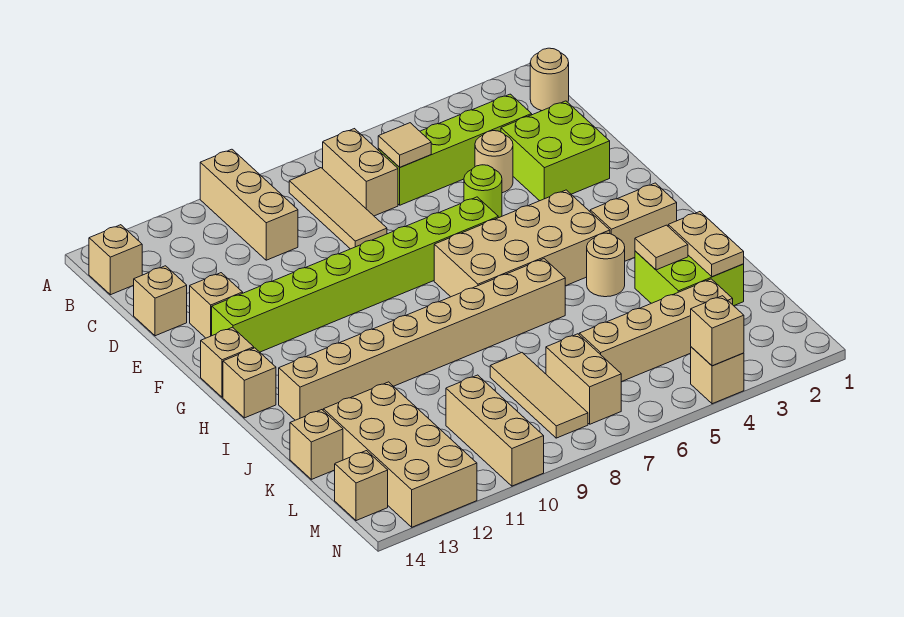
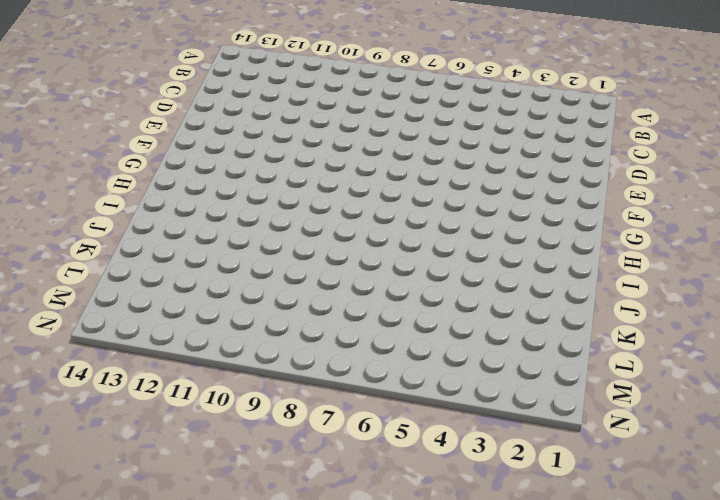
none -> tan brick A10:C10 level 1
none -> tan round brick B1 level 1
none -> tan brick B7:C7 level 1
none -> tan tile B8:D8 level 1

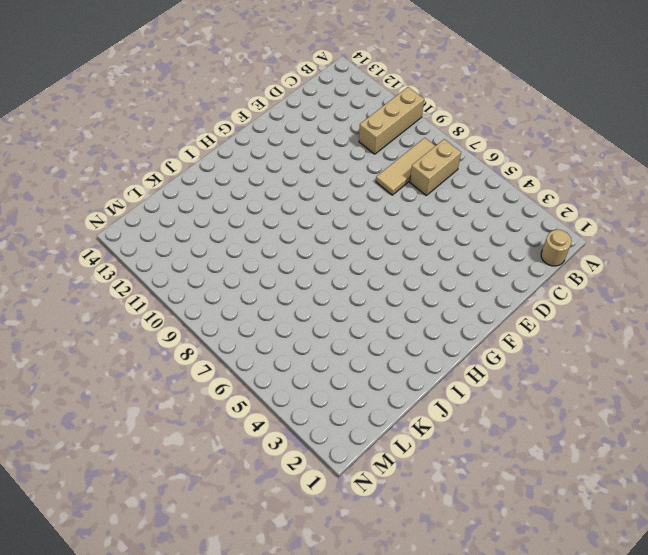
none -> tan brick B14 level 1
none -> lime brick C3:C6 level 1
none -> lime brick D2:E3 level 1
none -> tan round brick D4 level 1

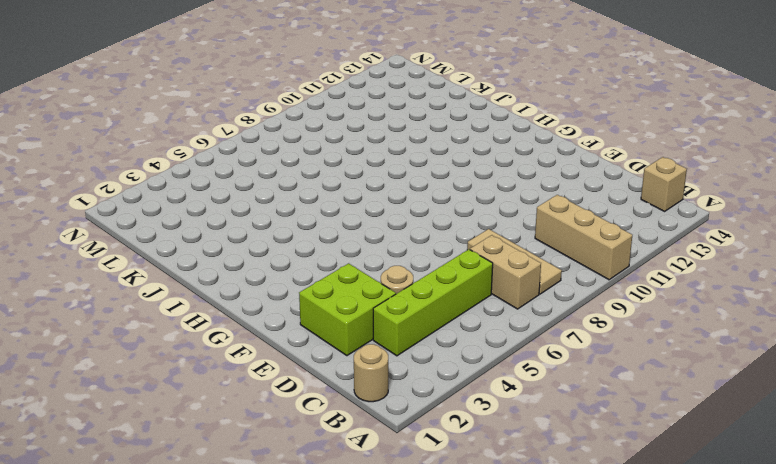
none -> tan brick D14 level 1
none -> lime round brick E5 level 1
none -> tan brick E13 level 1
none -> lime brick F6:F13 level 1

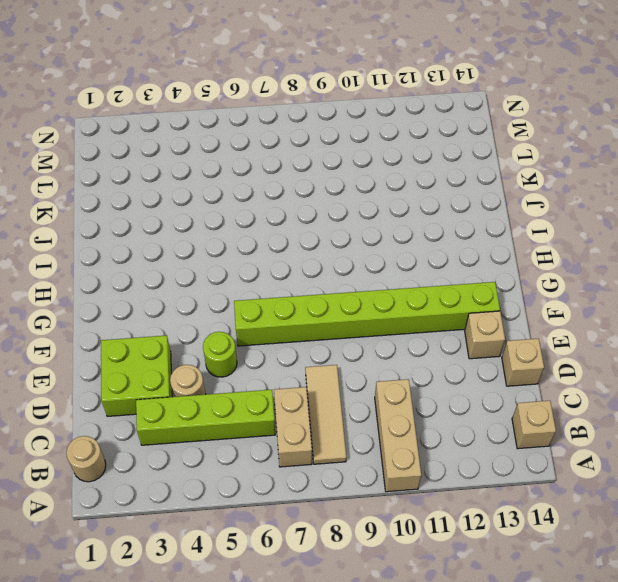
none -> tan brick G4:H7 level 1
none -> tan brick G14 level 1
none -> tan brick H2:H3 level 1
none -> tan brick H14 level 1

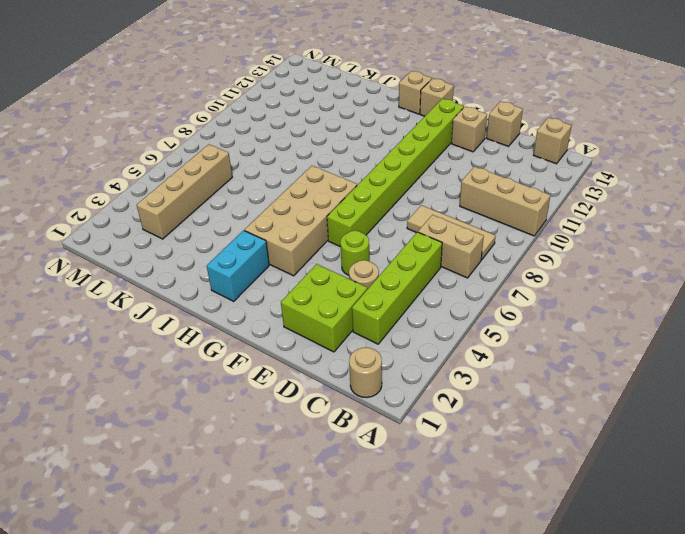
cyan brick H2:H3 level 1 -> tan brick H2:H3 level 1
none -> tan round brick I4 level 1
none -> tan brick I6:I13 level 1
none -> lime brick J2:K3 level 1
none -> tan tile K8:M8 level 1

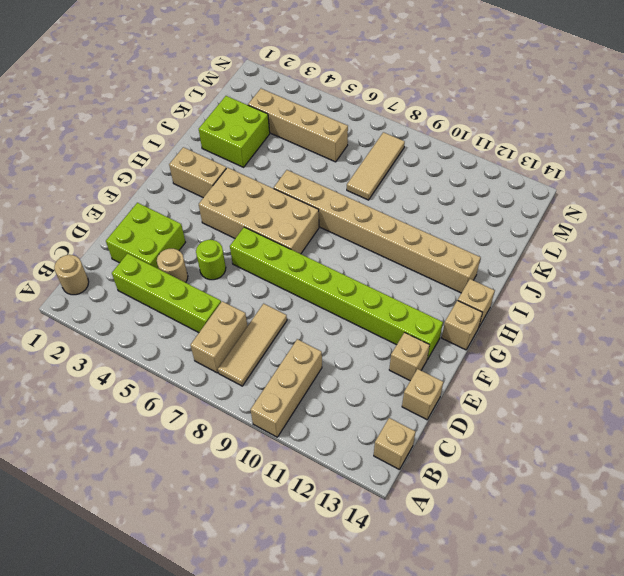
none -> tan round brick I4 level 1
none -> tan brick K12:N13 level 1
none -> tan brick K14 level 1
none -> tan brick L7:M7 level 1

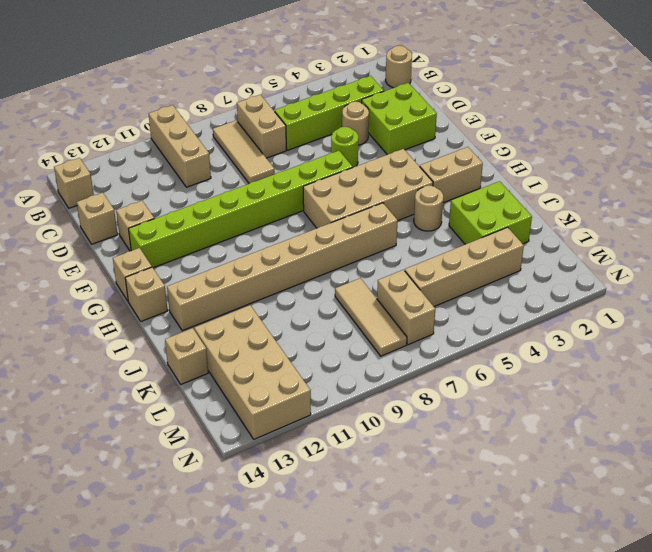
none -> tan brick L10:N10 level 1
none -> tan brick M14 level 1
none -> tan brick N4 level 1
none -> tan tile C6 level 2

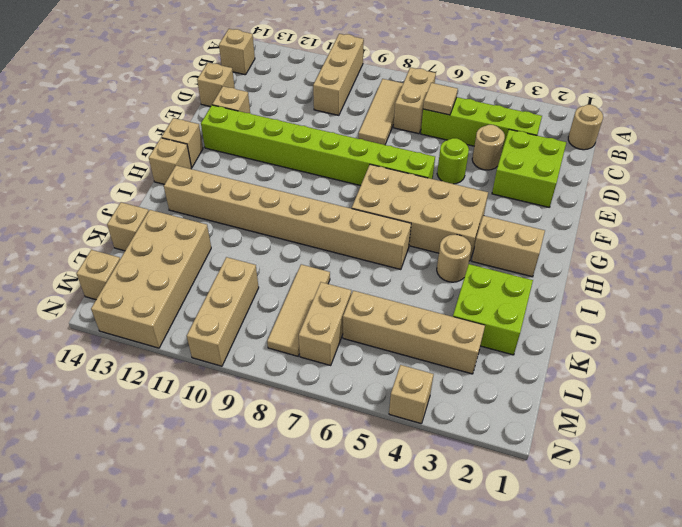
none -> tan plate J2:K2 level 2
none -> tan tile J3 level 2
none -> tan brick N4 level 2

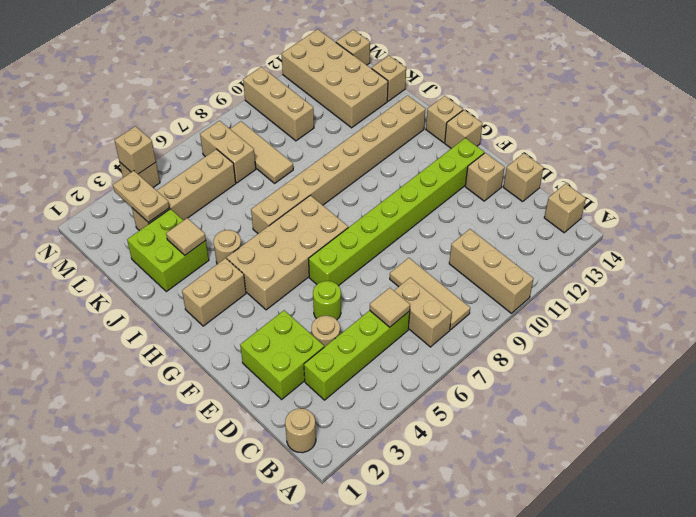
tan plate L3:M3 level 2 -> tan plate J2:K2 level 2

